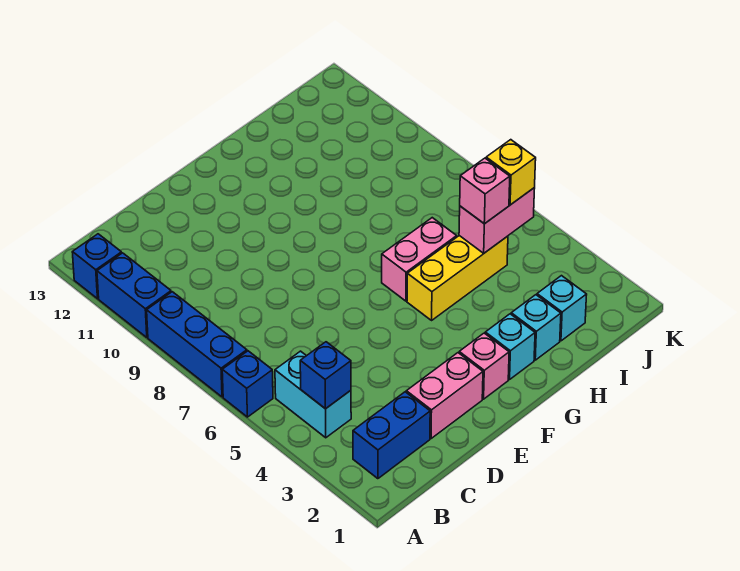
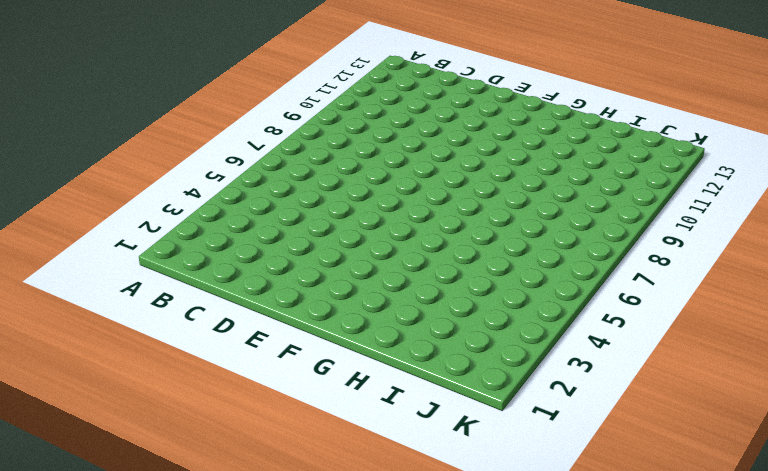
none -> blue brick A6 level 1
none -> blue brick A7:A9 level 1
none -> blue brick A10:A11 level 1

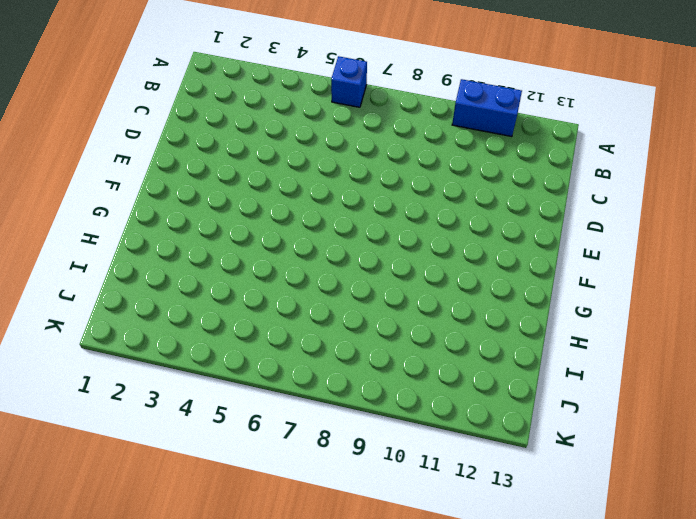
none -> blue brick A7:A9 level 1
none -> blue brick A12 level 1
none -> blue brick B2:C2 level 1

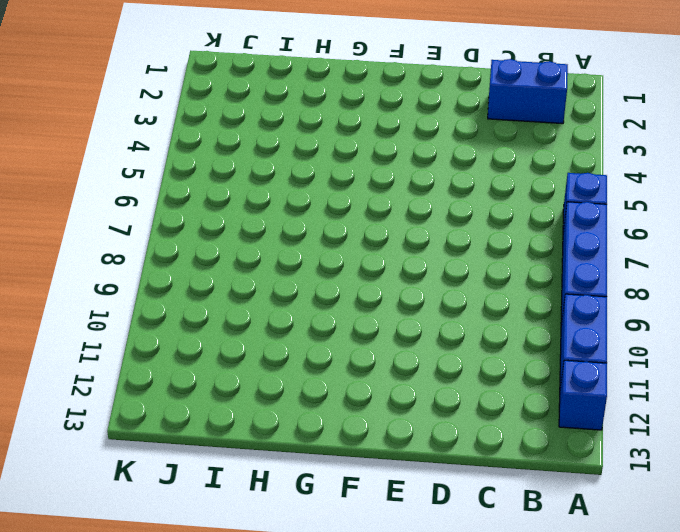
none -> cyan brick B4:B5 level 1
none -> pink brick D2:E2 level 1
none -> pink brick F2 level 1

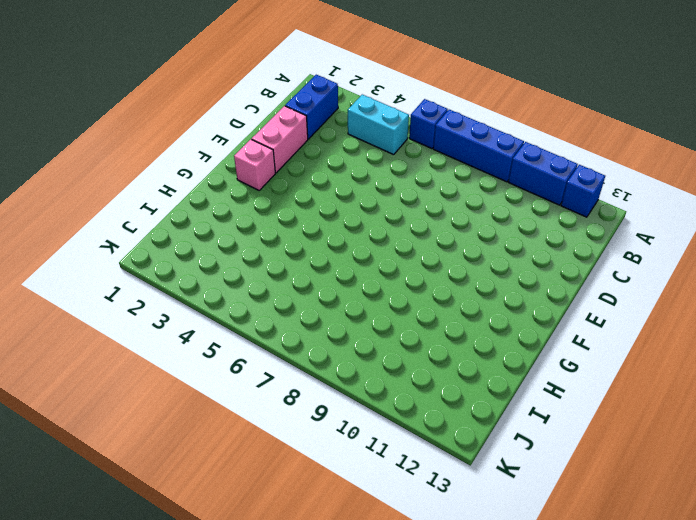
none -> cyan brick G2 level 1
none -> yellow brick G5:I5 level 1
none -> pink brick G6:H6 level 1

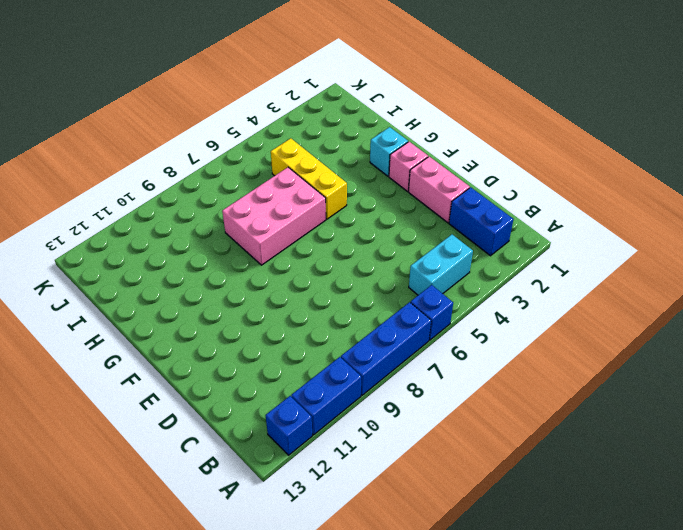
pink brick G6:H8 level 1 -> pink brick G6:H6 level 1
none -> cyan brick H2 level 1
none -> cyan brick I2 level 1
none -> blue brick B4 level 2

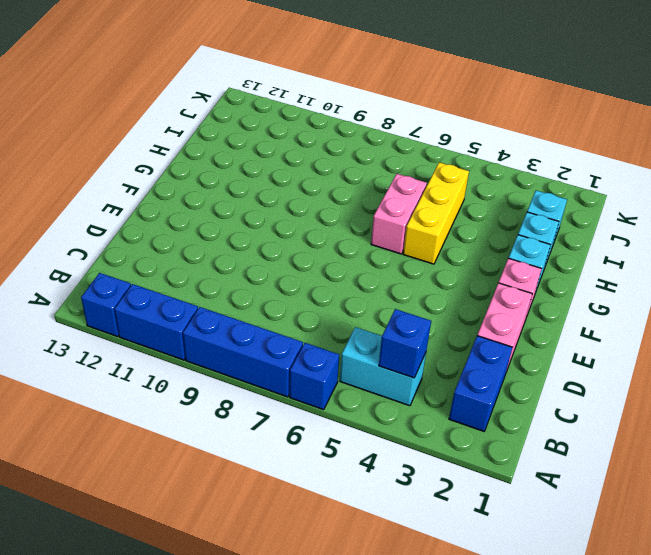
none -> pink brick I5:J5 level 2
none -> pink brick I5 level 3
none -> yellow brick J5 level 3

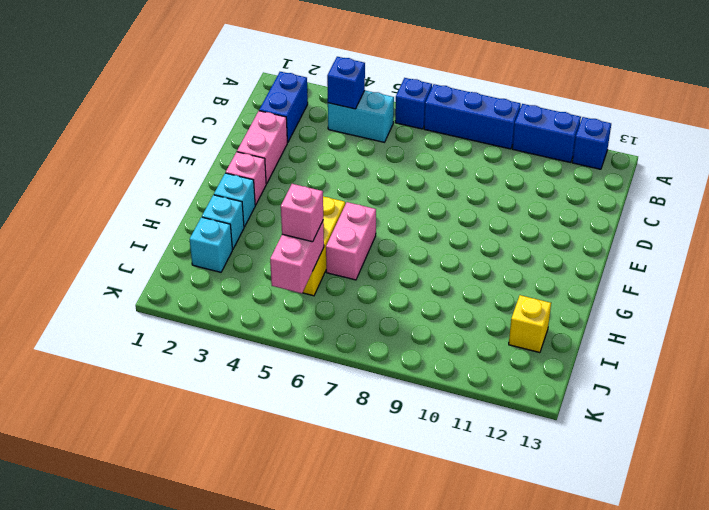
yellow brick I12 level 1 -> yellow brick J5 level 3

